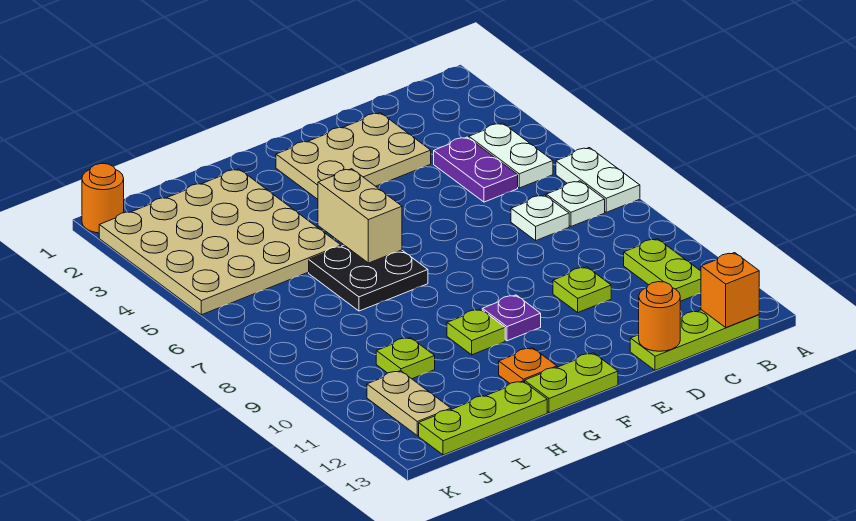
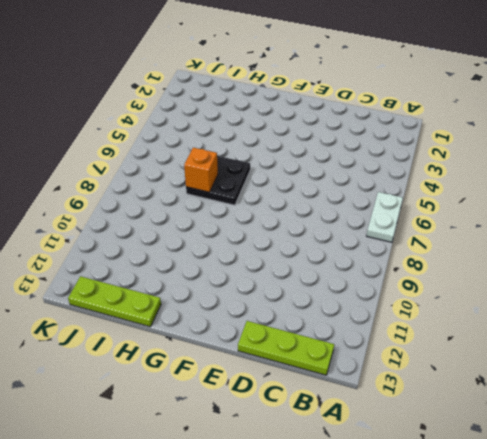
orange brick H7 level 2 -> orange brick B13 level 2
none -> white plate B4:B5 level 1
none -> white plate B7 level 1
none -> lime plate B10:B11 level 1

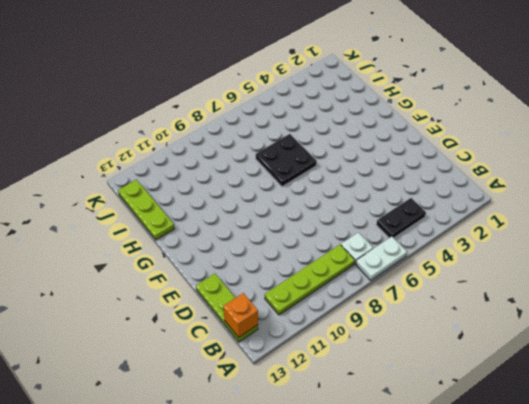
black plate B4:B5 level 1 -> white plate B4:B5 level 1
lime plate B8:B11 level 1 -> lime plate B10:B11 level 1
none -> purple plate C4:C5 level 1
none -> white plate C7 level 1
none -> tan plate D2:F3 level 1

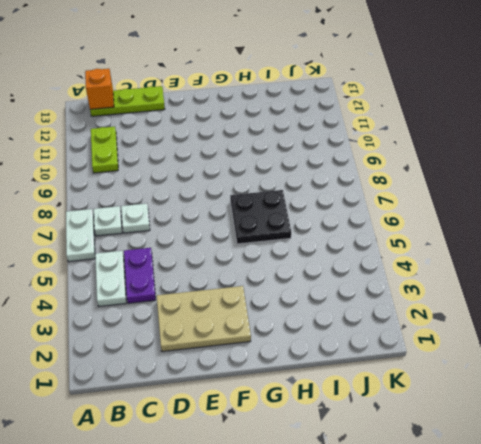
none -> lime plate D10 level 1
none -> purple plate F10 level 1
none -> lime plate F13:G13 level 1

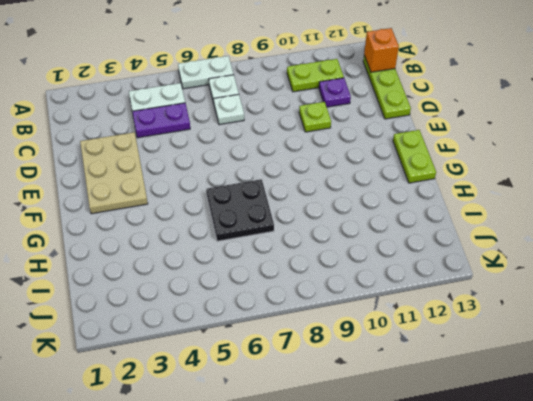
purple plate C11 level 1 -> purple plate F10 level 1
none -> lime plate G10 level 1
none -> orange plate G12 level 1
none -> tan plate H2:K5 level 1

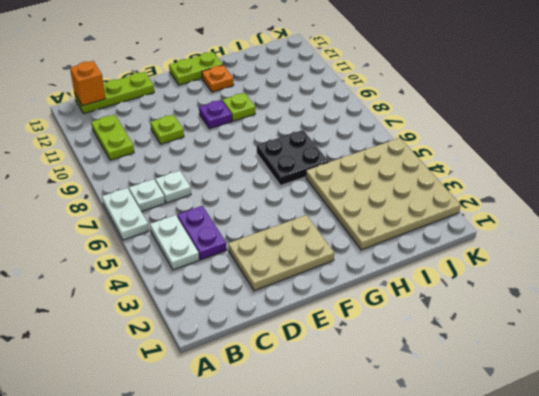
none -> lime plate H13:J13 level 1
none -> lime plate I10 level 1
none -> tan plate J11:J12 level 1

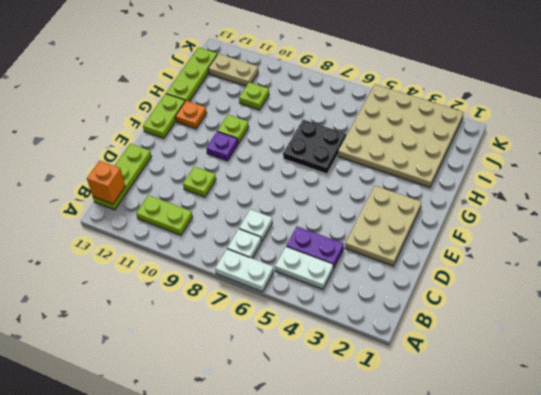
none -> orange round brick K1 level 1
none -> orange round brick D13 level 2
none -> tan brick G5:G6 level 2

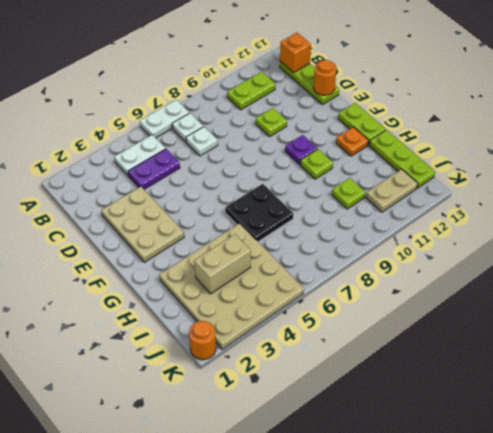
tan brick I3:I4 level 2 -> tan brick G5:G6 level 2

